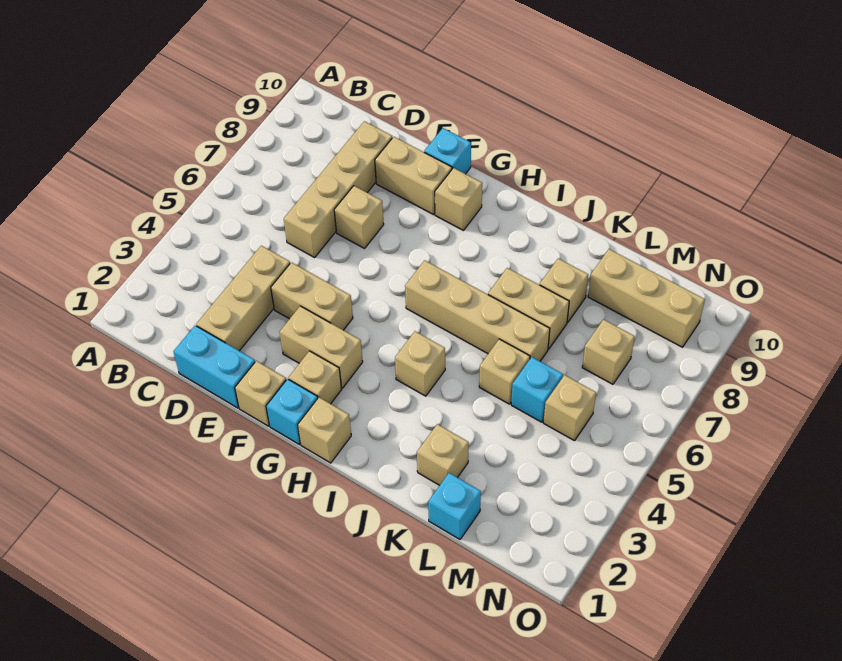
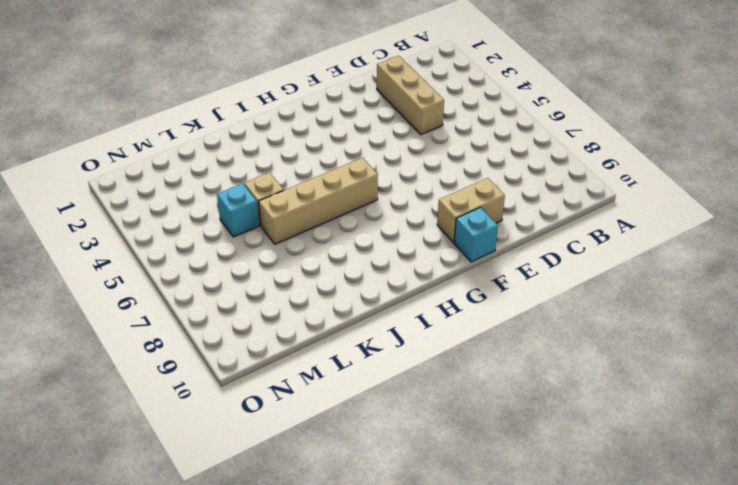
none -> cyan brick D1:E1 level 1
none -> tan brick D6:D9 level 1
none -> tan brick E4:F4 level 1

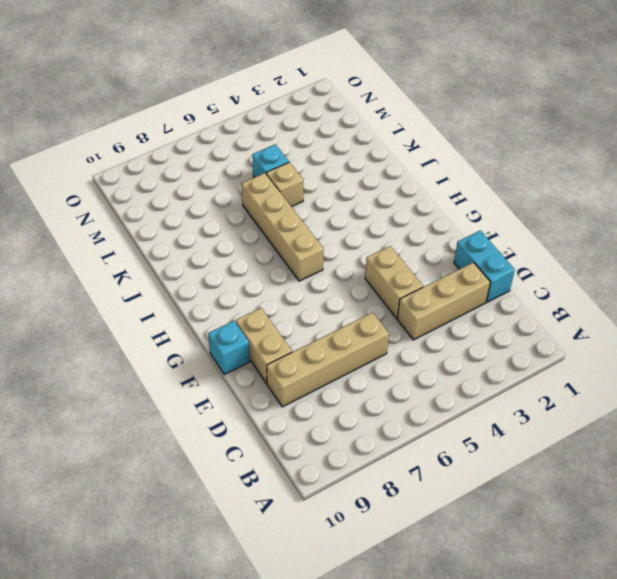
none -> tan brick E7 level 1
none -> tan brick F1 level 1
none -> tan brick F3:G3 level 1

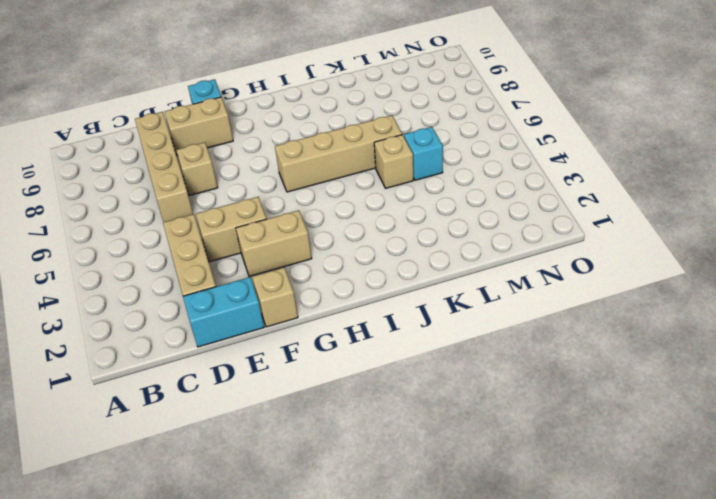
none -> cyan brick G1 level 1
none -> tan brick G2 level 1
none -> tan brick G9 level 1

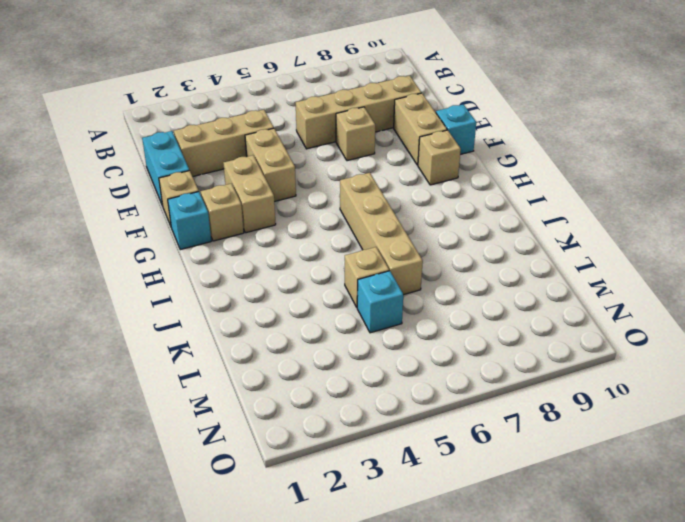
none -> tan brick H1 level 1
none -> tan brick I4 level 1
none -> tan brick J7:K7 level 1

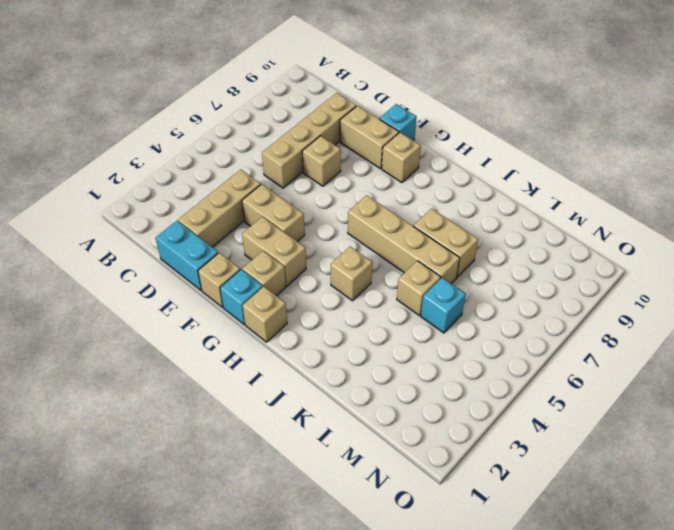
none -> tan brick K2 level 1
none -> tan brick K8 level 1
none -> cyan brick L1 level 1

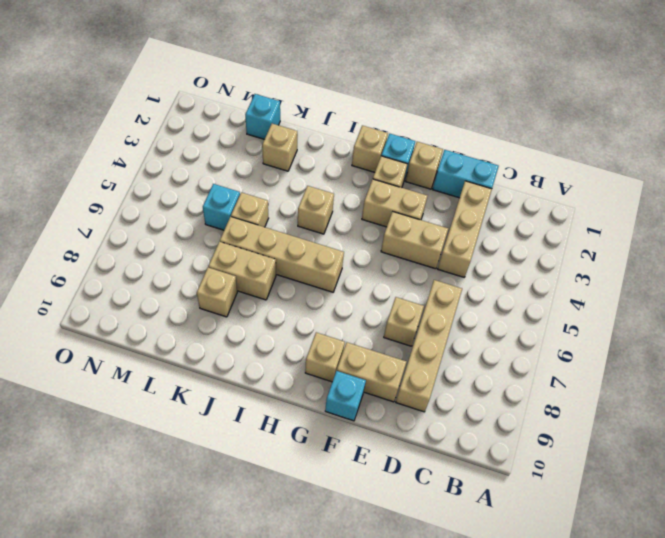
none -> tan brick L9:N9 level 1
none -> tan brick M5 level 1
none -> tan brick M7 level 1

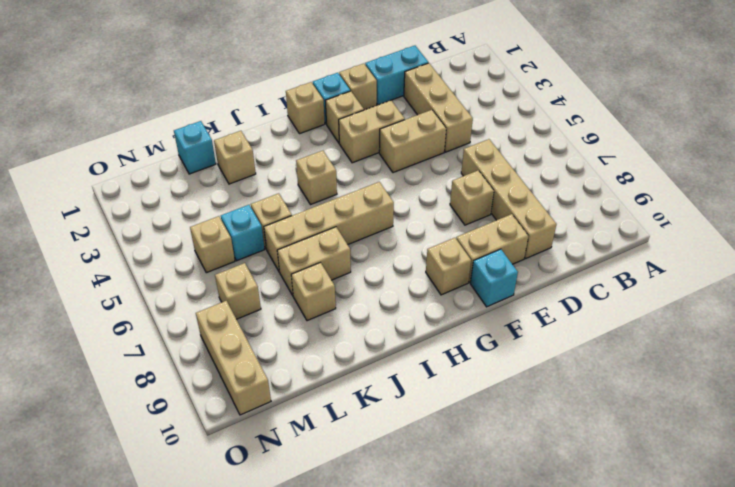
tan brick N8:N10 level 1 -> tan brick L9:N9 level 1

